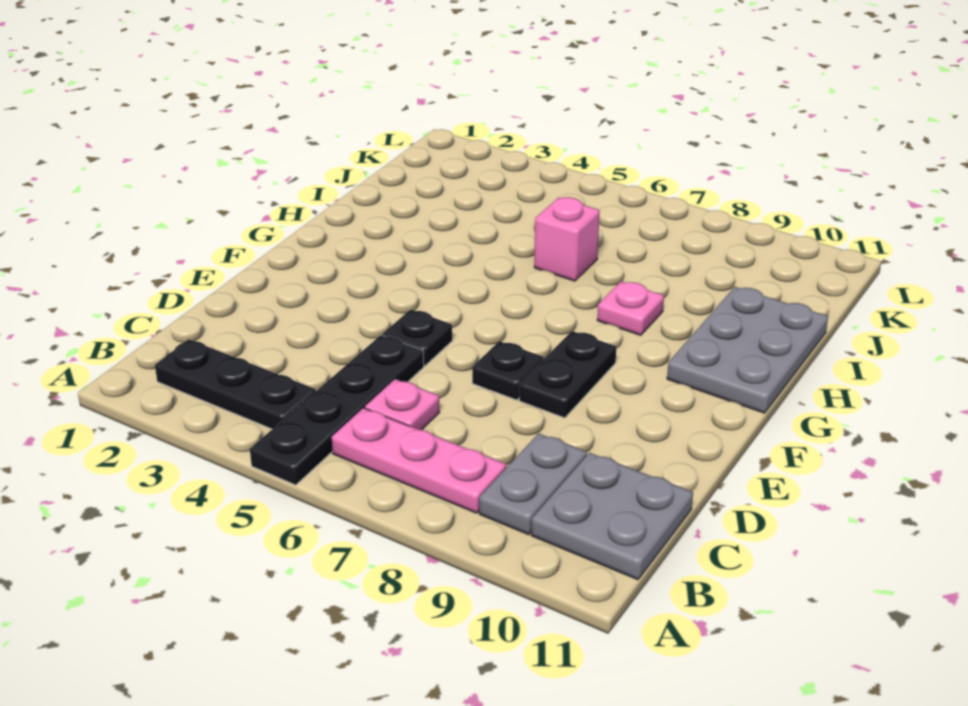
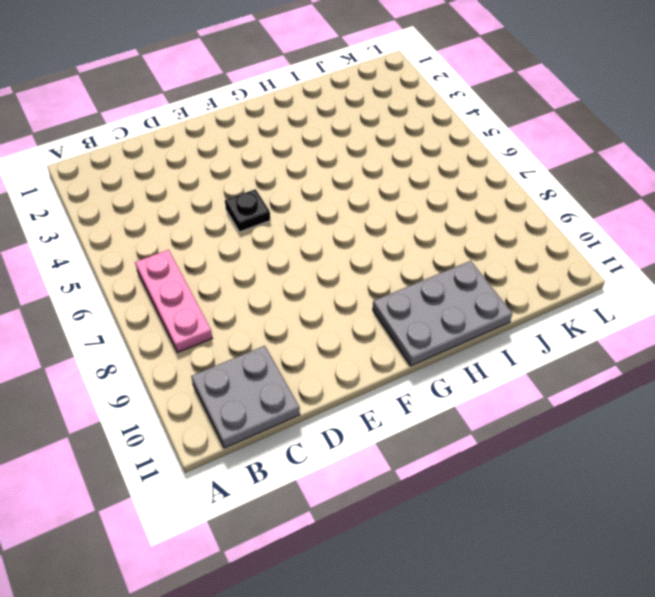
none -> black plate A5:D5 level 1
none -> black plate B2:B4 level 1
none -> grey plate B9:C9 level 1

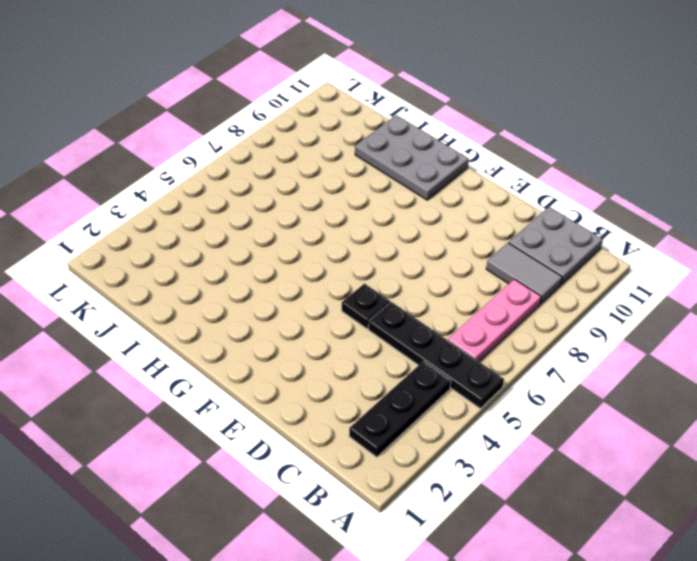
grey tile B9:C9 level 1 -> grey plate B9:C9 level 1
none -> pink plate C6 level 1
none -> black plate E7 level 1
none -> black plate E8:F8 level 1

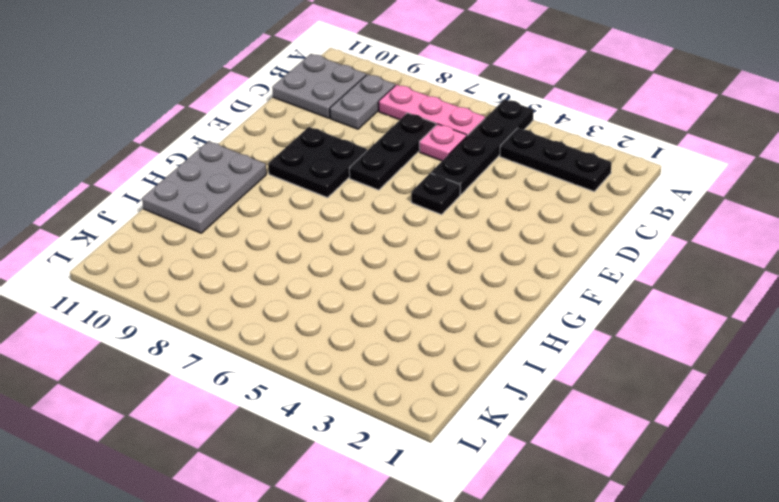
black plate C7:E7 level 1 -> black plate E7 level 1
black plate E8:F9 level 1 -> black plate E8:F8 level 1
none -> pink plate H8 level 1
none -> pink brick I6 level 1

